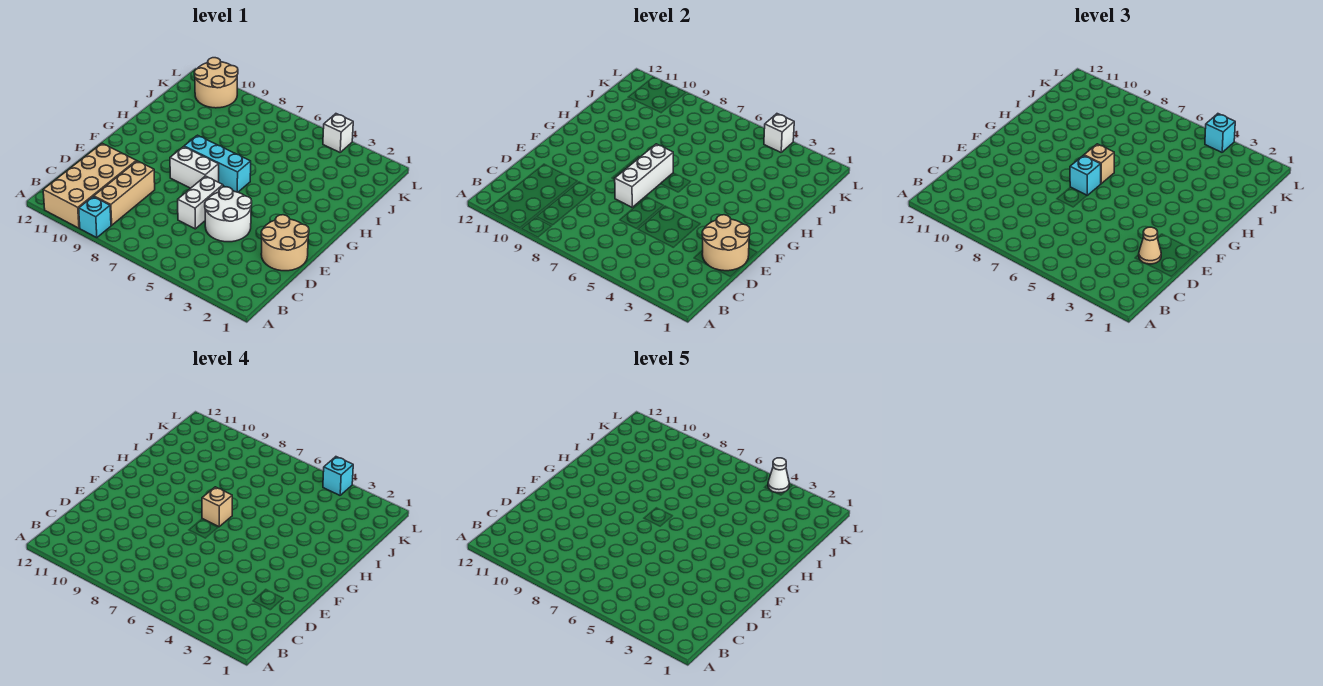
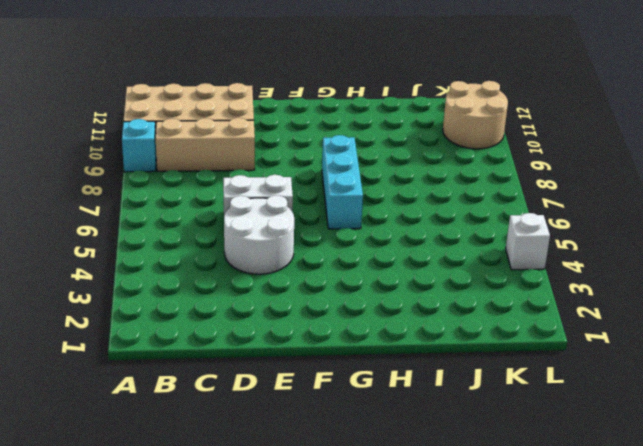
none -> tan round brick D1:E2 level 1
none -> white brick F7:F8 level 1
none -> tan round brick D1:E2 level 2

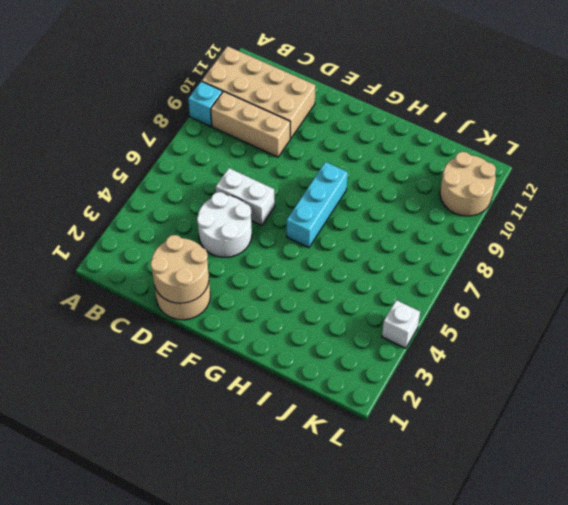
none -> white brick F7:F8 level 1
none -> white brick E7:G7 level 2
none -> white brick L4 level 2

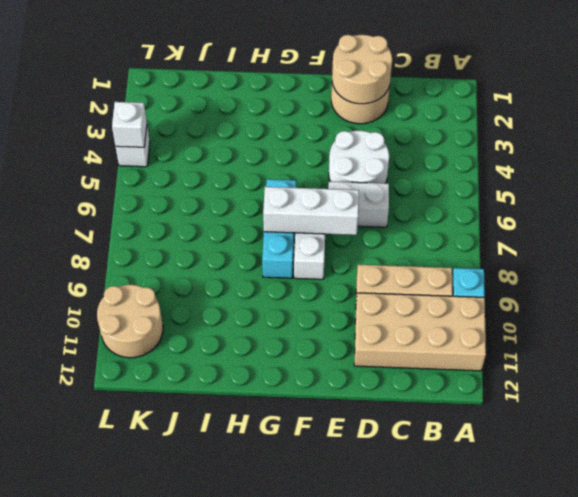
none -> tan cone D2 level 3
none -> cyan brick F7 level 3
none -> tan brick G7 level 3

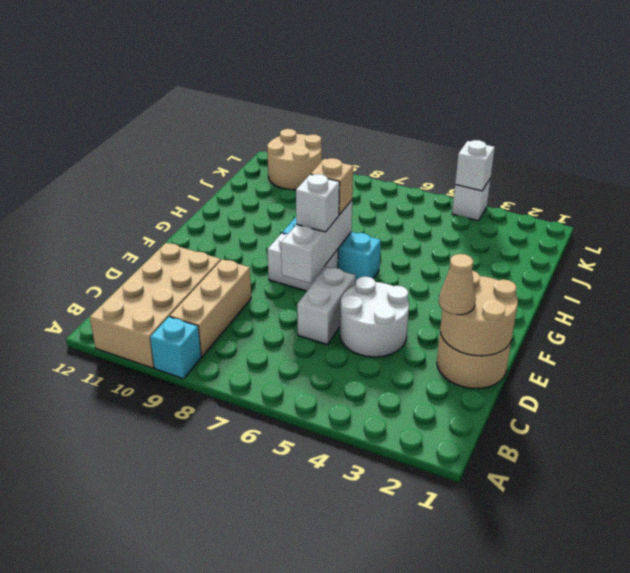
white brick F7 level 3 -> cyan brick F7 level 3
none -> cyan brick L4 level 3
none -> tan brick G7 level 4
none -> cyan brick L4 level 4

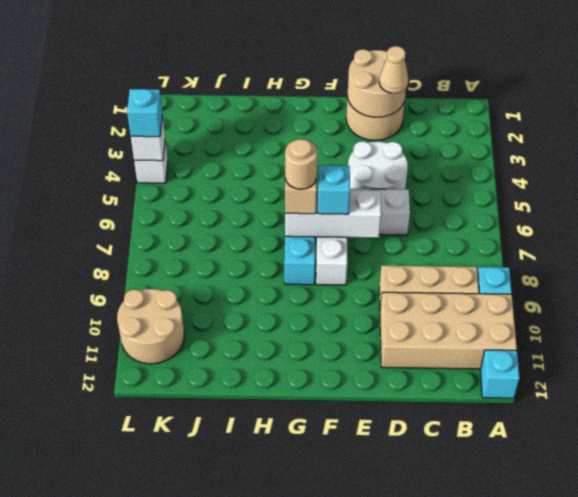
cyan brick A12 level 1 -> cyan brick L4 level 4
tan round brick G7 level 4 -> tan brick G7 level 4
none -> white cone L4 level 5

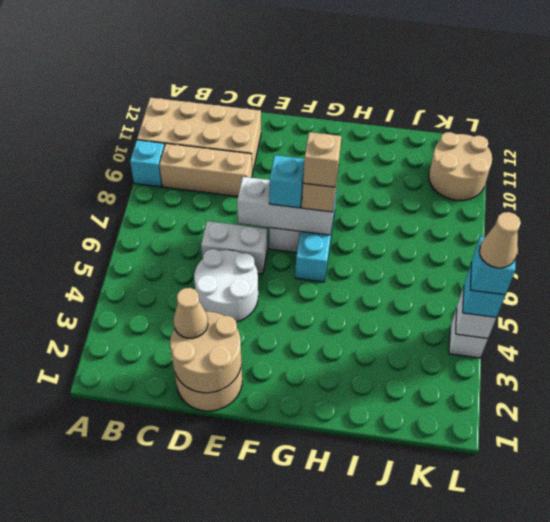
tan cone L4 level 5 -> white cone L4 level 5

